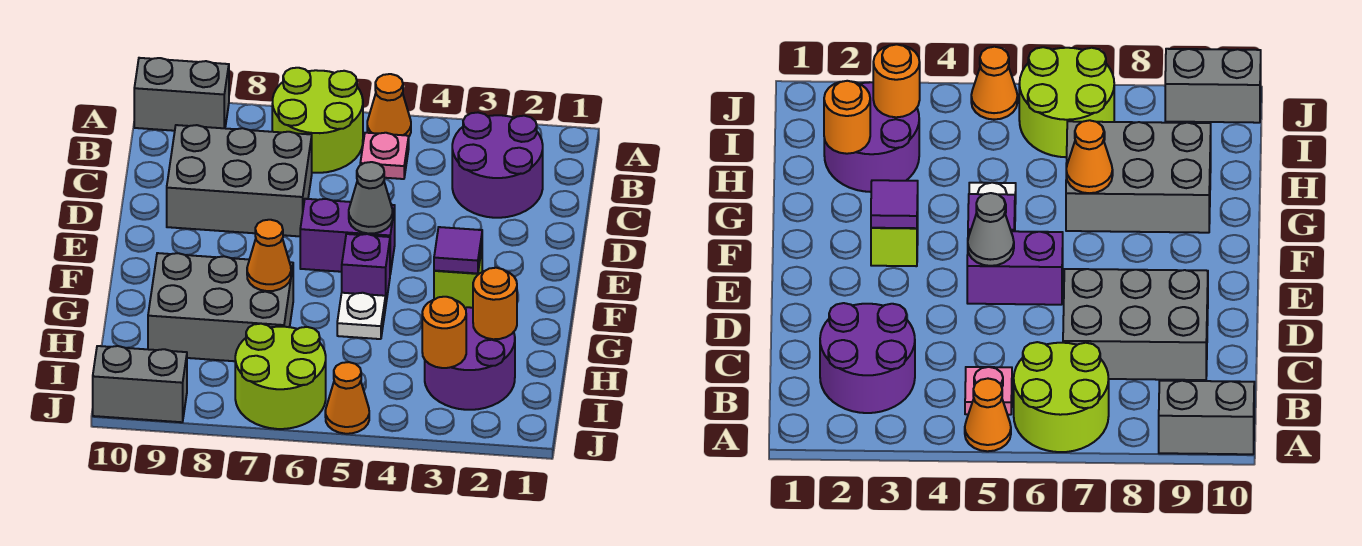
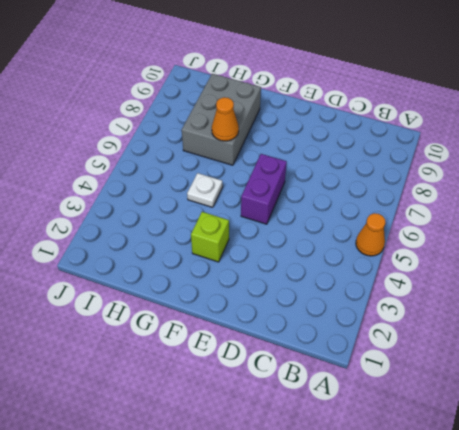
none -> lime round brick A6:B7 level 1
none -> grey brick A9:A10 level 1
none -> purple round brick B2:C3 level 1

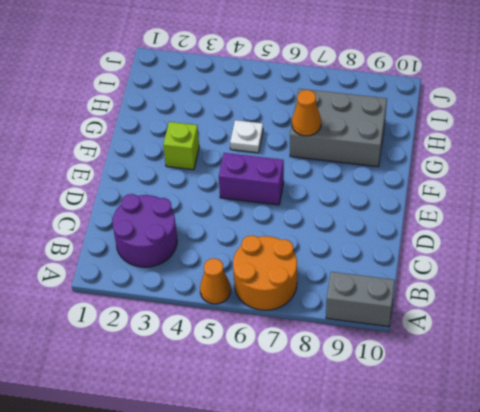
orange round brick A6:B7 level 1 -> lime round brick A6:B7 level 1
none -> pink plate B5 level 1
none -> grey brick C7:D9 level 1
none -> purple brick F5 level 1

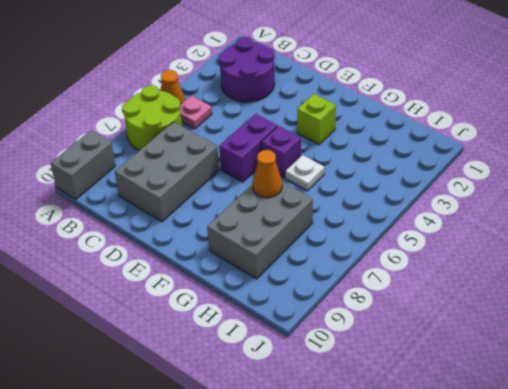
none -> purple round brick H2:I3 level 1
none -> lime round brick I6:J7 level 1
none -> orange cone J5 level 1

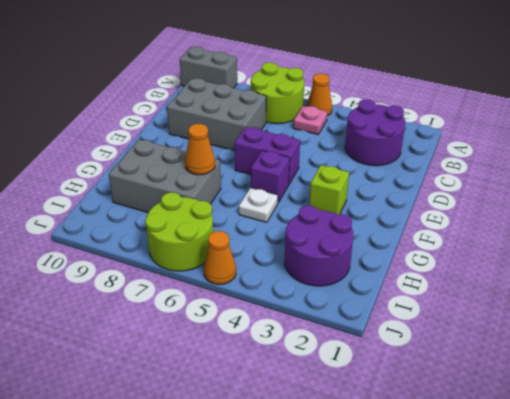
none -> grey brick J9:J10 level 1
none -> grey cone E5 level 2
none -> purple tile F3 level 2

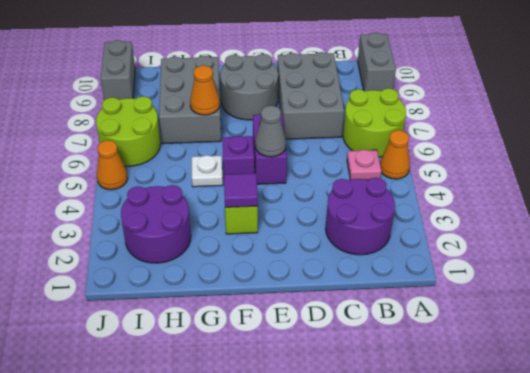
grey round brick E8:F9 level 1 -> none
none -> orange round brick H2 level 2
none -> orange round brick I3 level 2

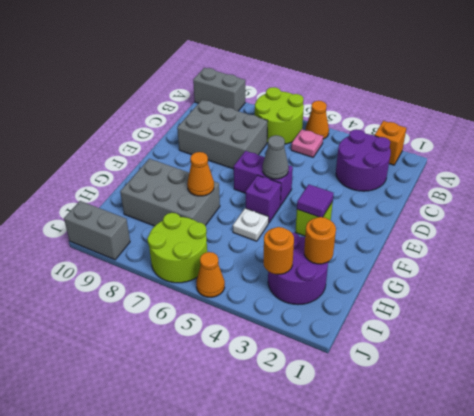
orange brick A2 level 1 -> none

